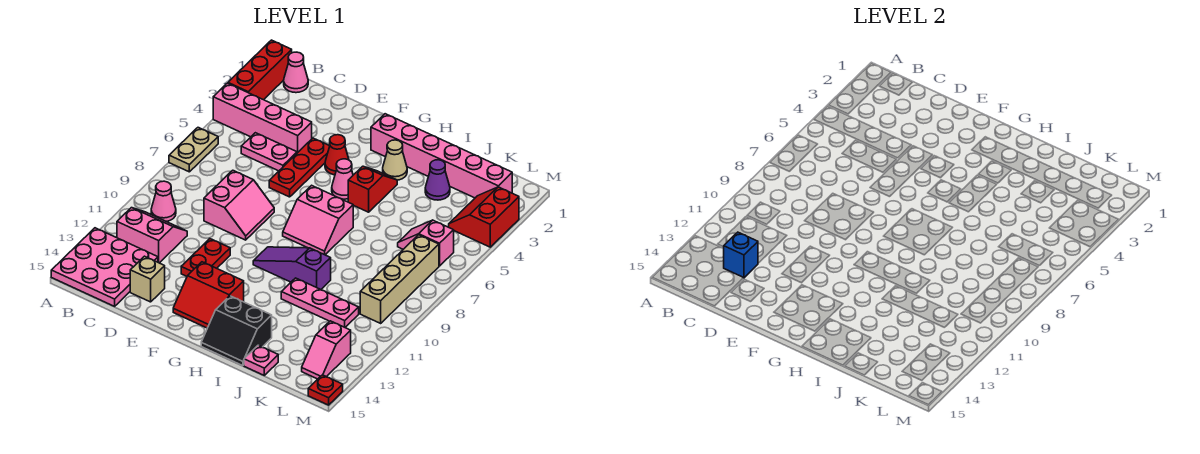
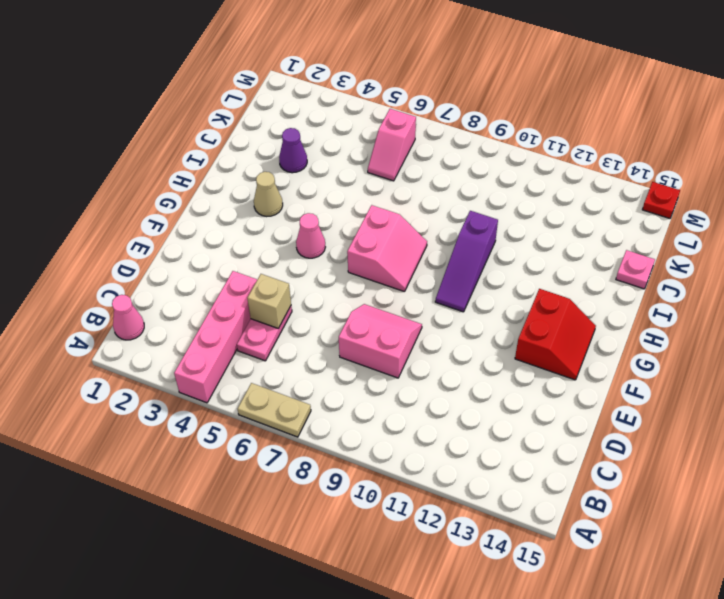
tan brick D5 level 2 -> tan brick D14 level 1
none -> red brick A1:A3 level 1
none -> pink plate A13:C15 level 1
none -> pink cone B10 level 1
none -> pink slope B11:C12 level 1 top 12

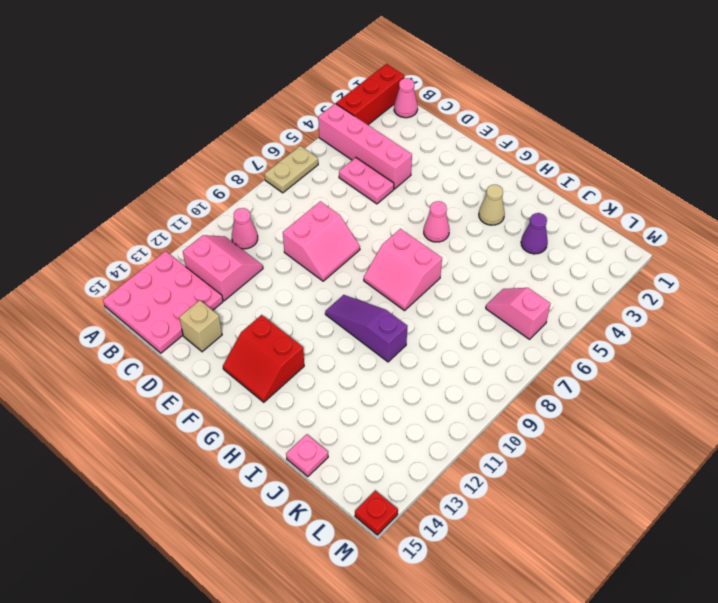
none -> red plate E4:E6 level 1
none -> red plate E11:E12 level 1
none -> red cone F4 level 1
none -> pink brick G2:L2 level 1

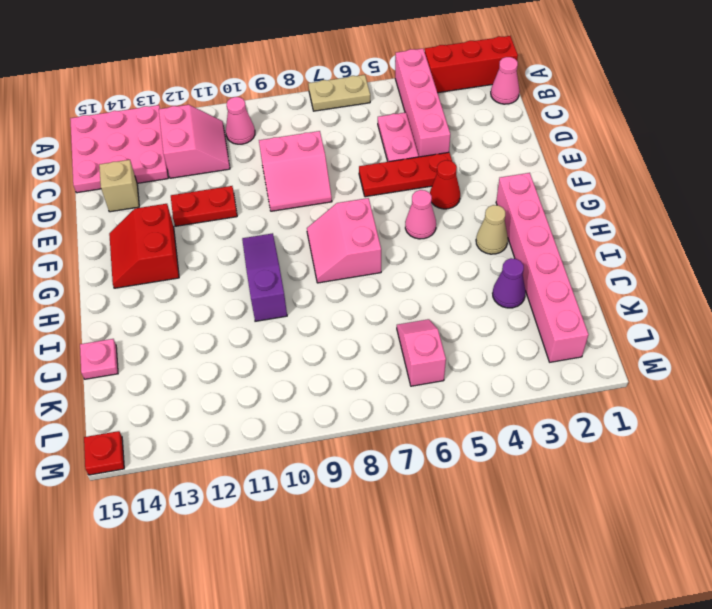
none -> red slope H4:H5 level 1 top 5
none -> black slope H14:I15 level 1 top 14
none -> pink plate I11:K11 level 1
none -> red slope L3:M4 level 1 top M

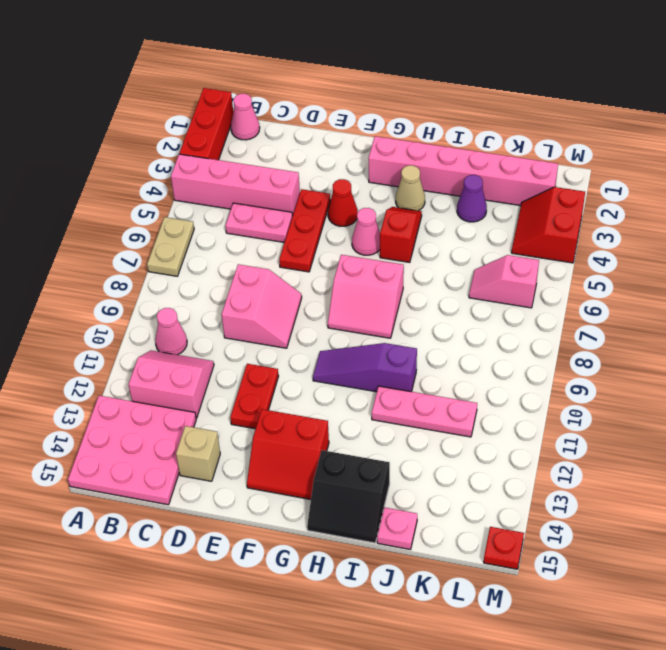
none -> tan brick L7:L10 level 1
none -> pink slope L13:L14 level 1 top 13
none -> blue brick C13 level 2

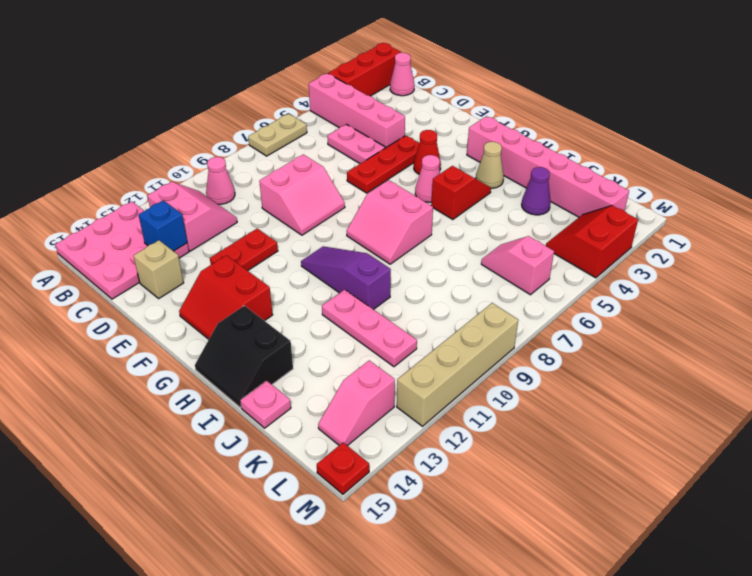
tan brick M9:M12 level 1 -> tan brick L7:L10 level 1

